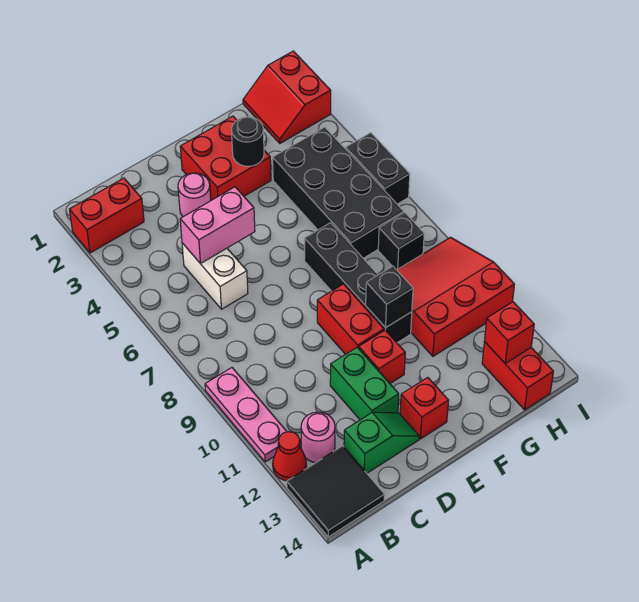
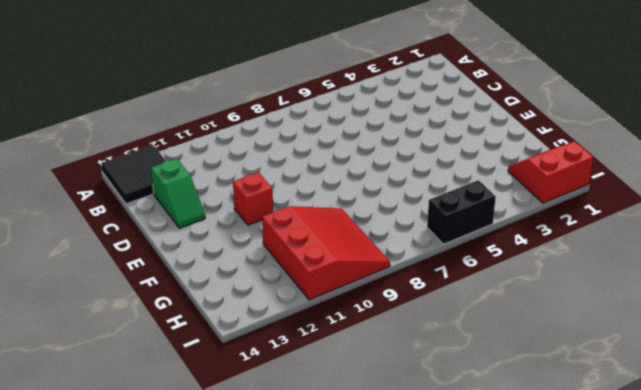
none -> red brick A2:B2 level 1
none -> pink plate A9:A11 level 1
none -> red cone A12 level 1

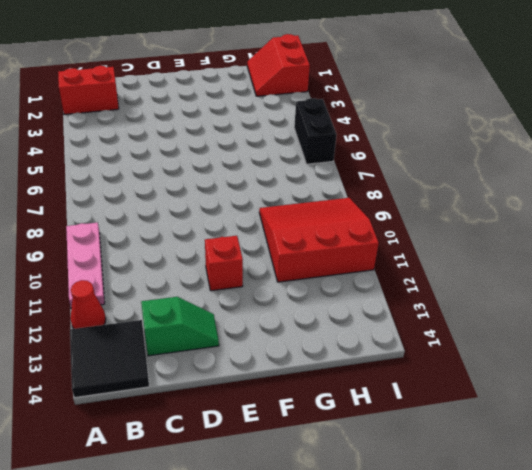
none -> pink round brick B12 level 1
none -> white brick C5:C6 level 1
none -> pink round brick D3 level 1

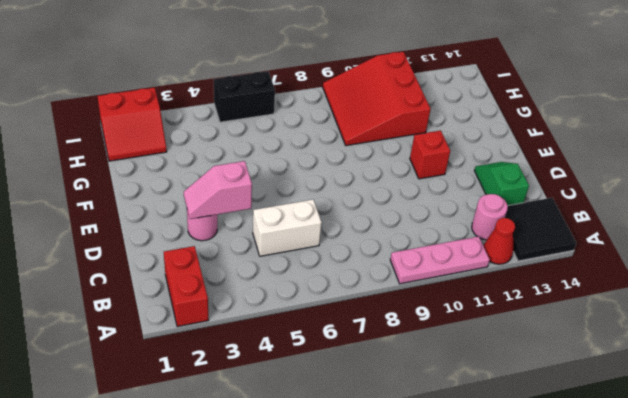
pink slope D3:D4 level 2 top 4 -> none
none -> green brick D11:D12 level 1
none -> red brick E2:F3 level 1
none -> red brick E9:E10 level 1

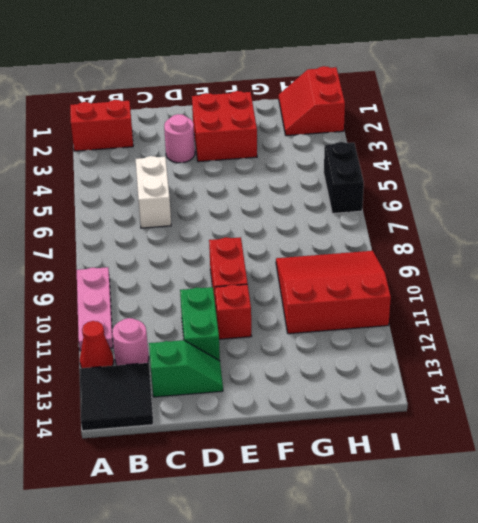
none -> red brick E13 level 1
none -> black brick F7:F10 level 1
none -> black brick G4:H7 level 1

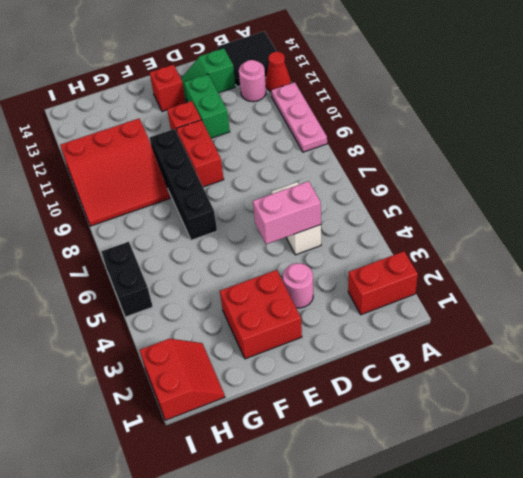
none -> black brick G4:H7 level 1
none -> black brick H8 level 1
none -> red brick H13:H14 level 1

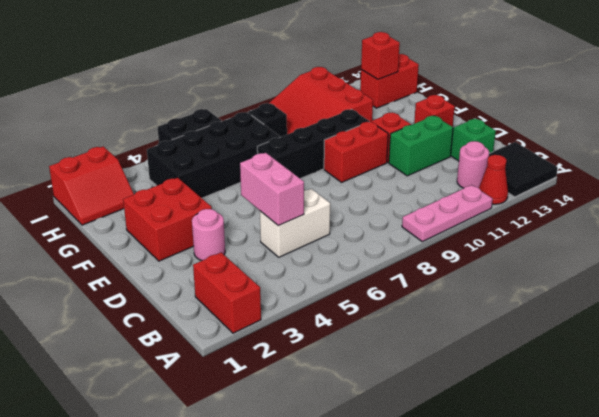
none -> black round brick F3 level 2
none -> black brick F10 level 2

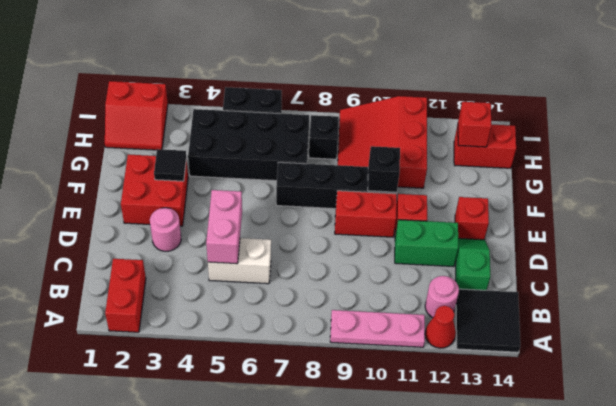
black tile F3 level 2 -> black round brick F3 level 2

